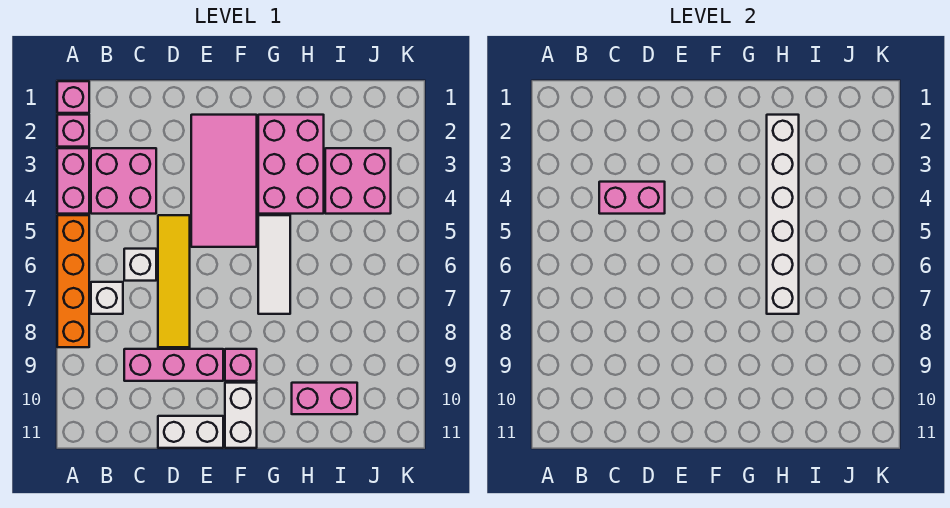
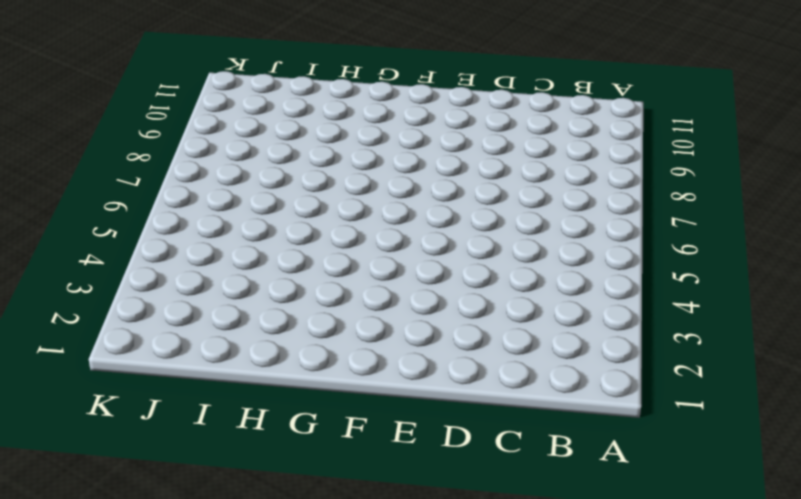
none -> pink brick A1 level 1
none -> pink brick A2 level 1
none -> pink brick A3:A4 level 1

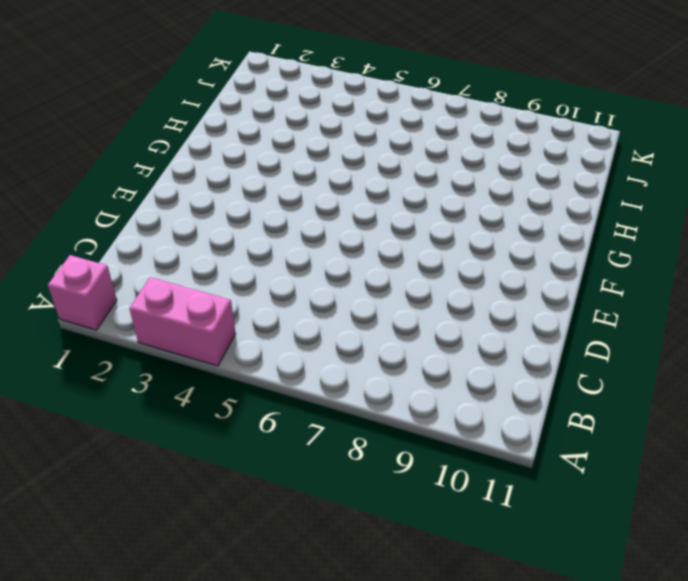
none -> pink brick A2 level 1
none -> orange brick A5:A8 level 1
none -> pink brick B3:C4 level 1

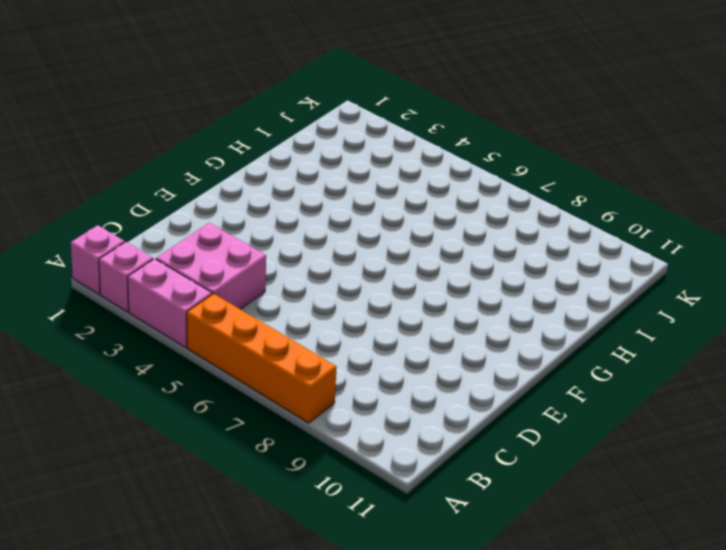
none -> white brick B7 level 1
none -> white brick C6 level 1
none -> pink brick C9:E9 level 1

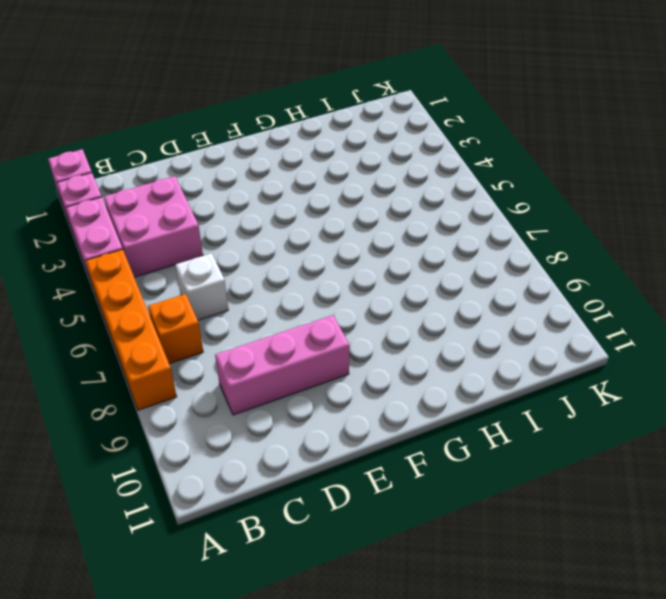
orange brick B7 level 1 -> white brick B7 level 1
none -> yellow tile D5:D8 level 1
none -> white brick D11:E11 level 1
none -> pink tile E2:F5 level 1

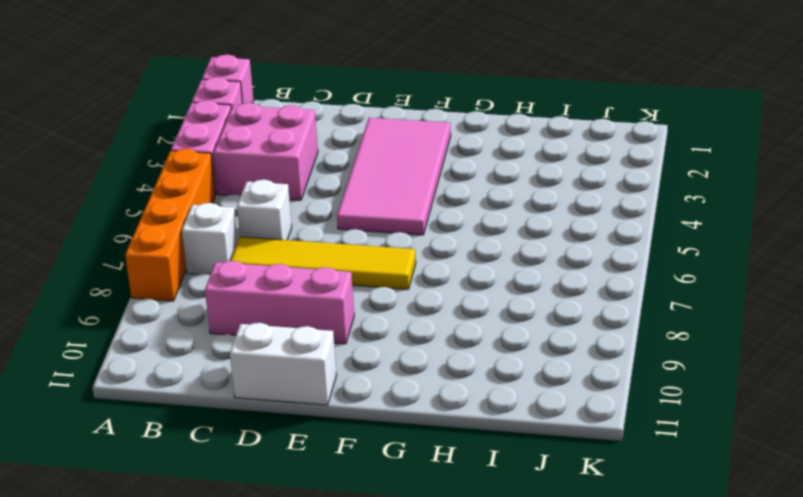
yellow tile C7:F7 level 1 -> yellow tile D5:D8 level 1
none -> pink brick F9 level 1
none -> white brick F10:F11 level 1
none -> pink brick G2:H4 level 1

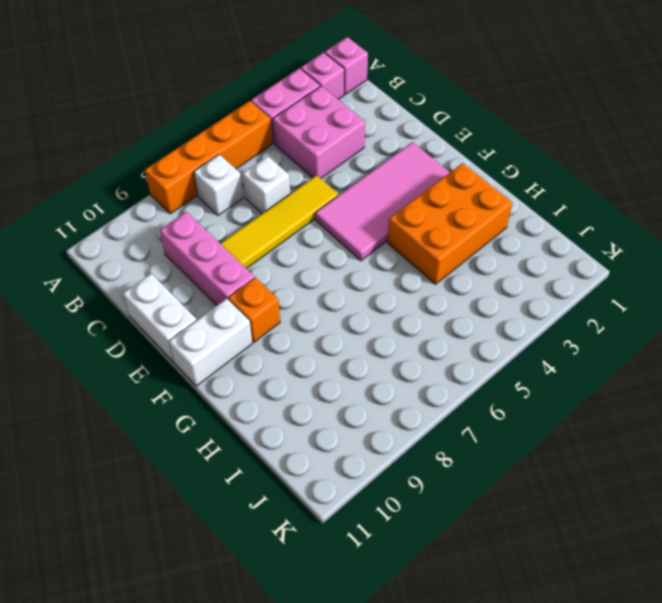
orange brick F9 level 1 -> pink brick F9 level 1
orange brick G2:H4 level 1 -> pink brick G2:H4 level 1
none -> white tile G5:G7 level 1
none -> pink brick H10:I10 level 1
none -> pink brick I3:J4 level 1

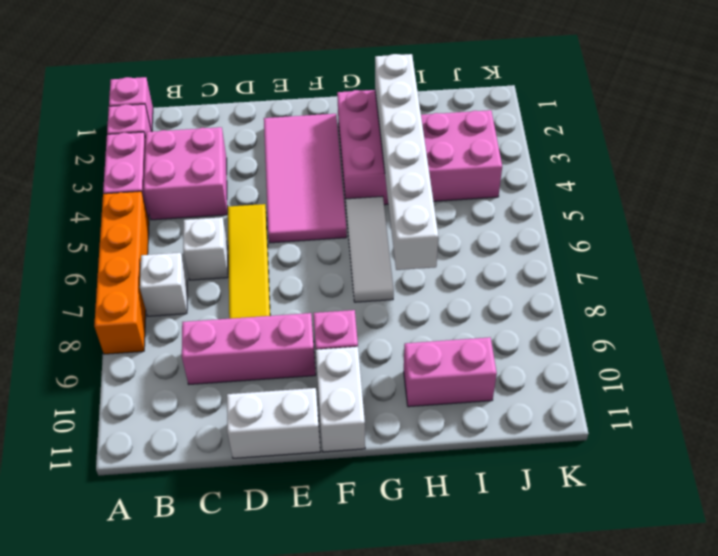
none -> pink brick C4:D4 level 2

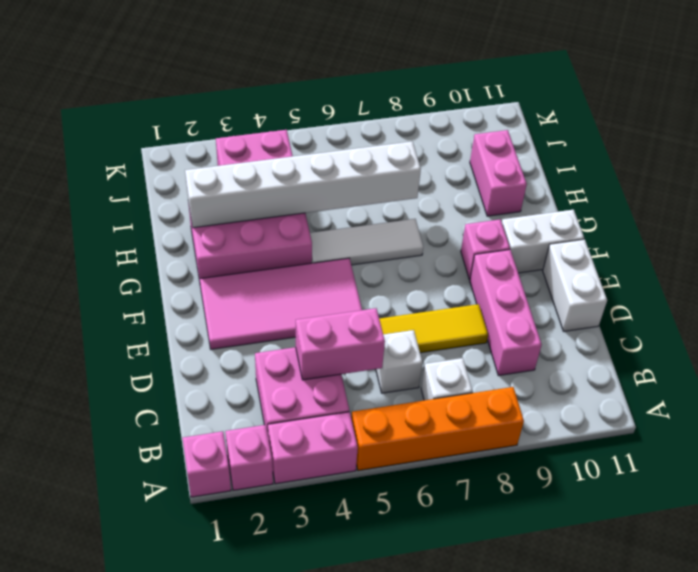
pink brick C4:C5 level 2 -> pink brick C4:D4 level 2

